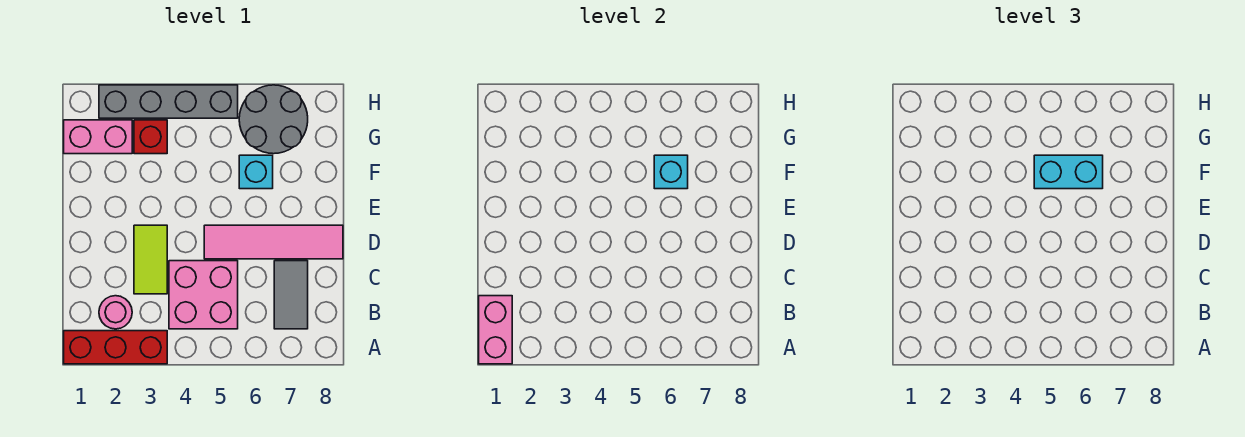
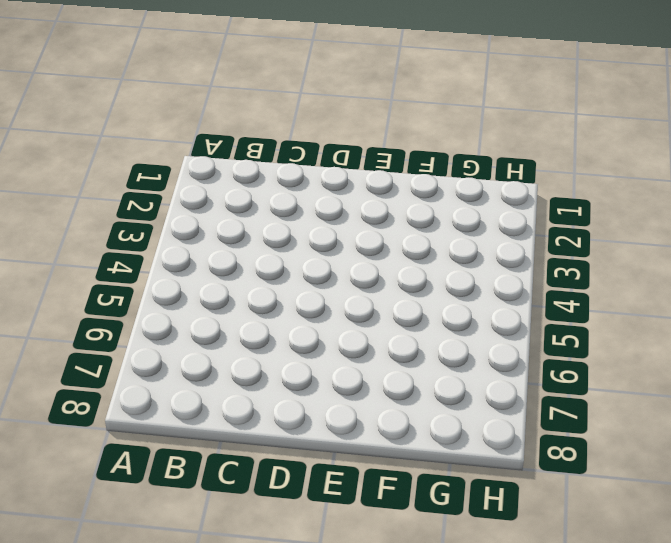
none -> red brick A1:A3 level 1
none -> pink round brick B2 level 1
none -> pink brick B4:C5 level 1

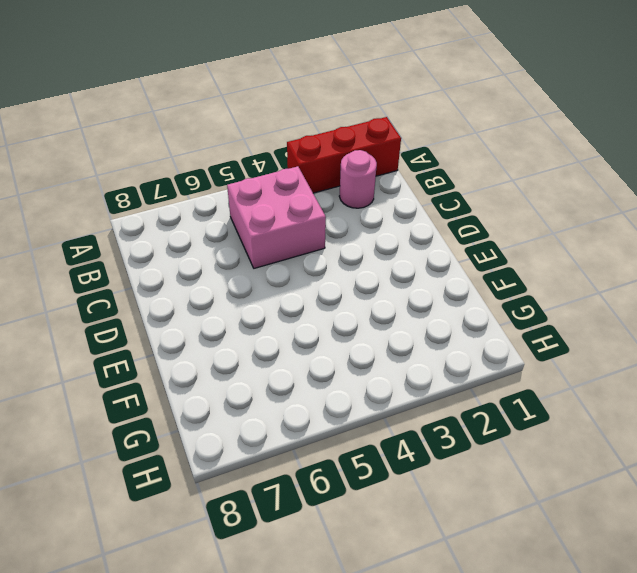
none -> grey tile B7:C7 level 1
none -> lime tile C3:D3 level 1
none -> pink tile D5:D8 level 1

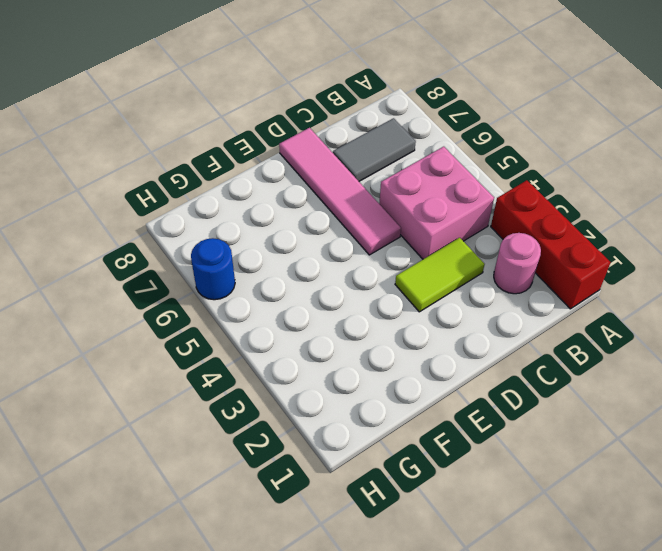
blue round brick H6 level 1 -> grey round brick G6:H7 level 1
none -> cyan brick F6 level 1
none -> pink brick G1:G2 level 1
none -> red brick G3 level 1

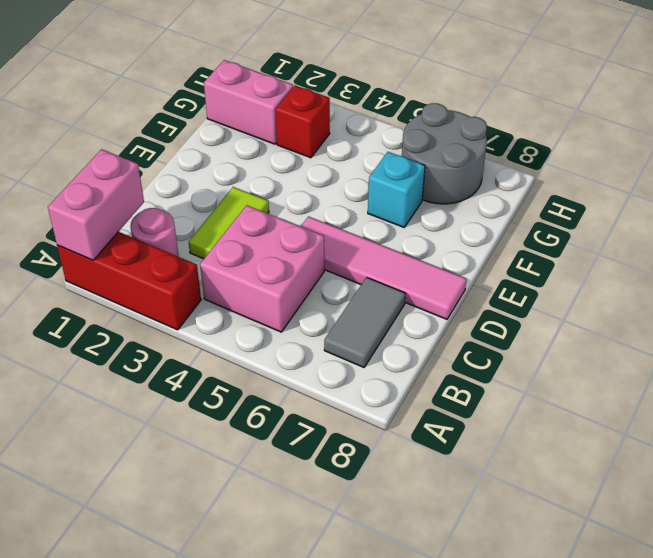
none -> grey brick H2:H5 level 1
none -> cyan brick F6 level 2
none -> cyan brick F5:F6 level 3

